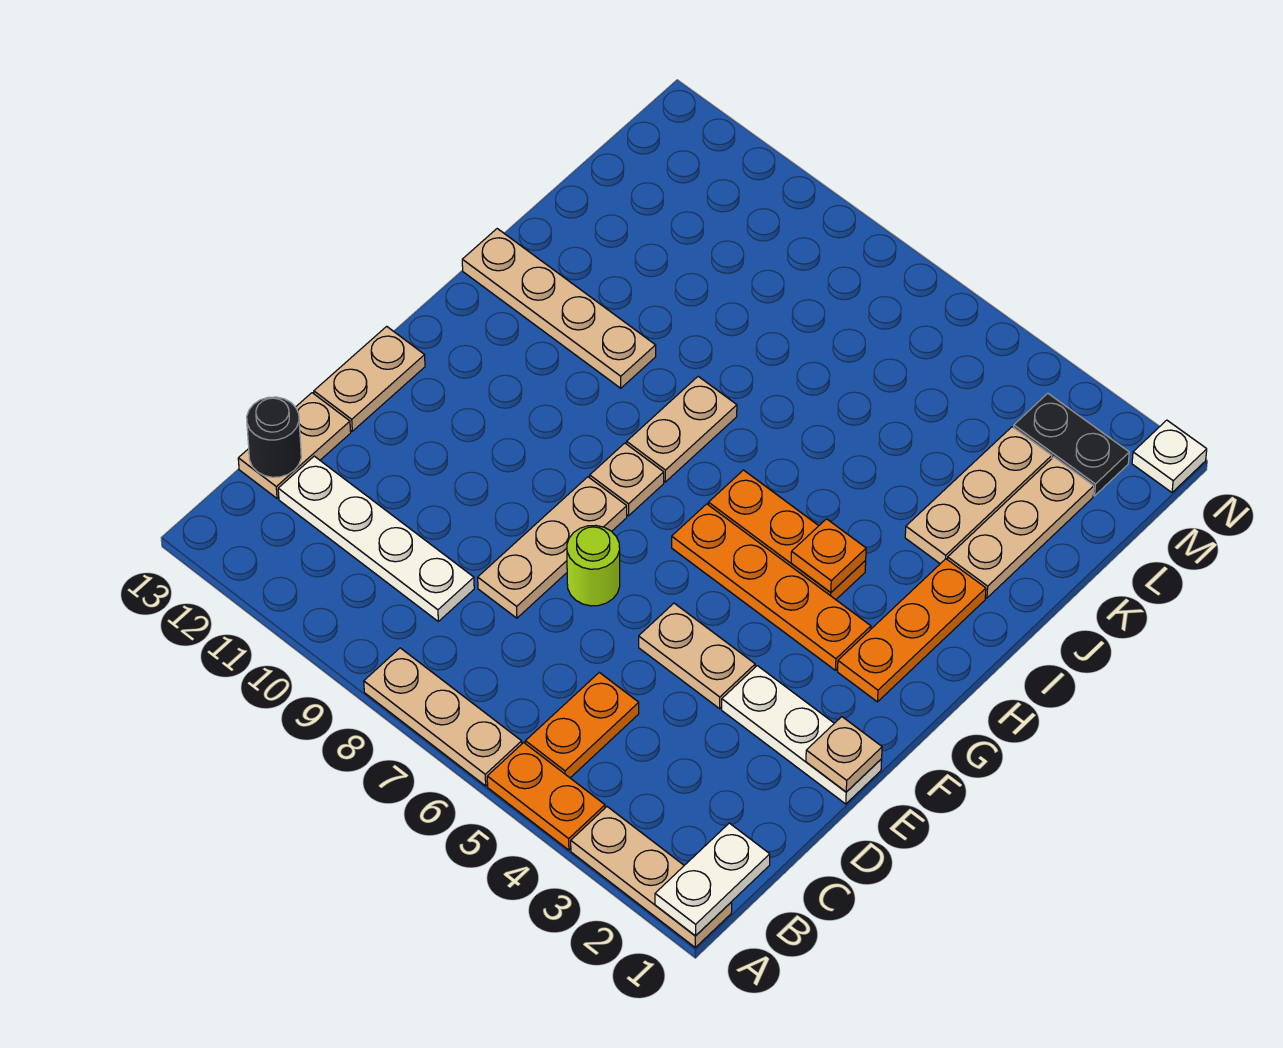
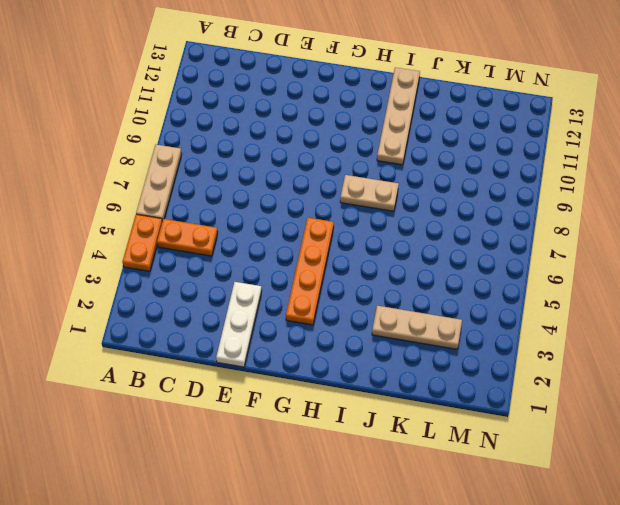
none -> tan plate A1:A3 level 1
none -> white plate C9:C12 level 1
none -> tan plate C13:D13 level 1

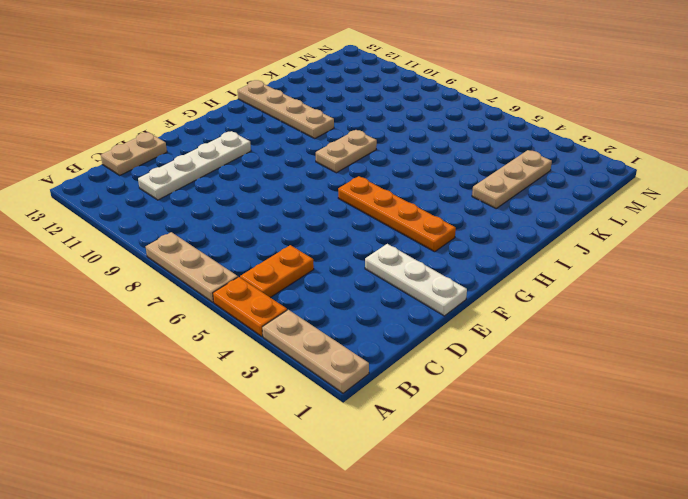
white plate C11:F11 level 1 -> white plate C9:C12 level 1
none -> tan plate D8:F8 level 1
none -> tan plate E4:E5 level 1
none -> lime round brick E7 level 1

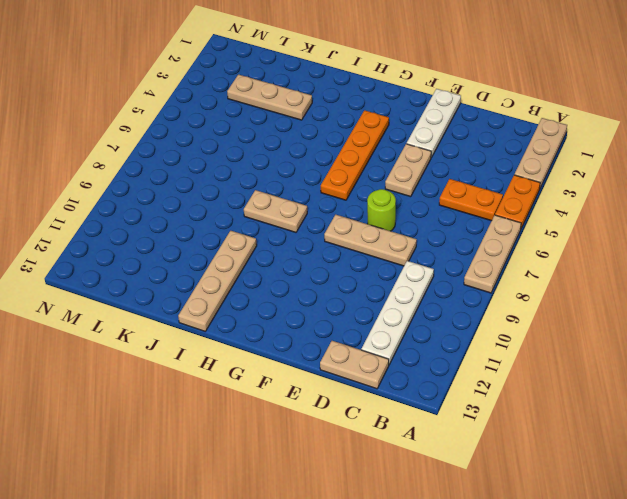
none -> tan plate E13:F13 level 1
none -> orange plate G2:I2 level 1
none -> tan plate G8 level 1

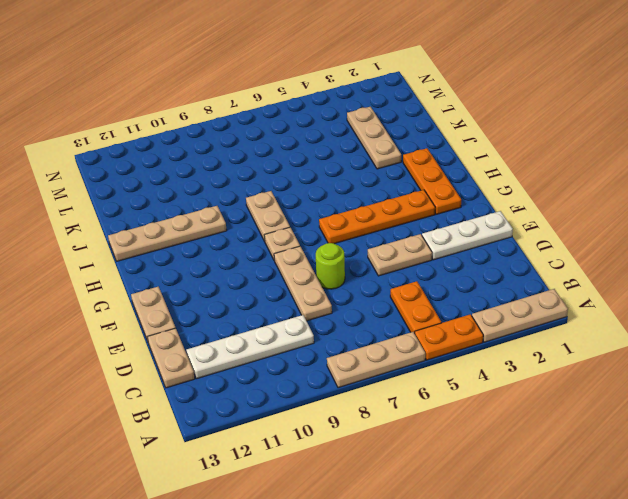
none -> orange plate H4:H6 level 1
none -> tan plate J2:L2 level 1
none -> black plate M2:M3 level 1

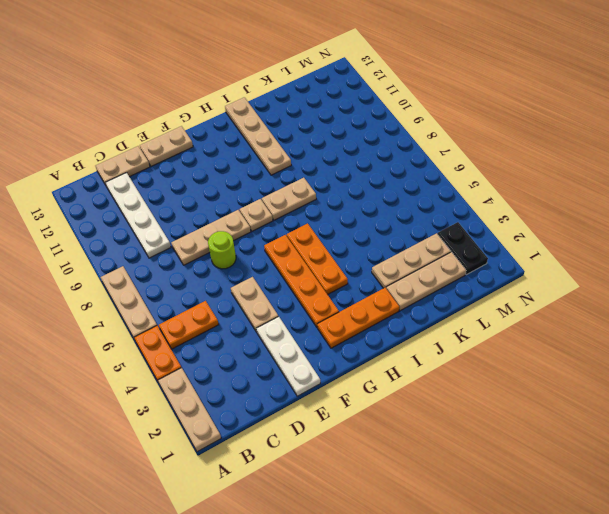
none -> white plate N1 level 1
none -> white plate A1:B1 level 2
none -> black round brick C13 level 2

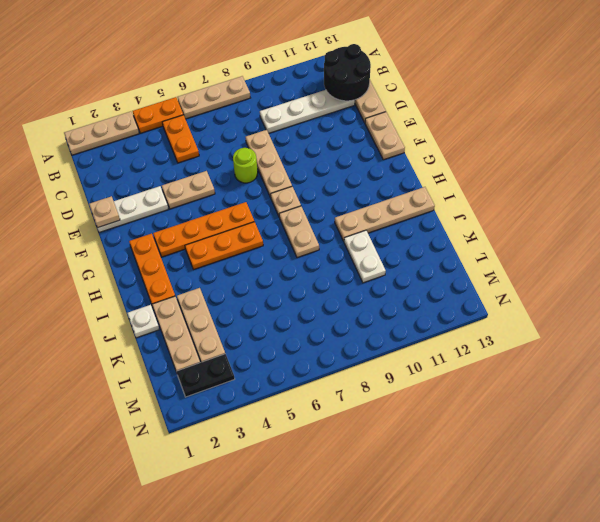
black round brick B12:C13 level 2 -> black round brick C13 level 2
white plate J1 level 1 -> white plate N1 level 1
white plate J10:K10 level 1 -> white plate A1:B1 level 2
none -> orange plate H4 level 2

